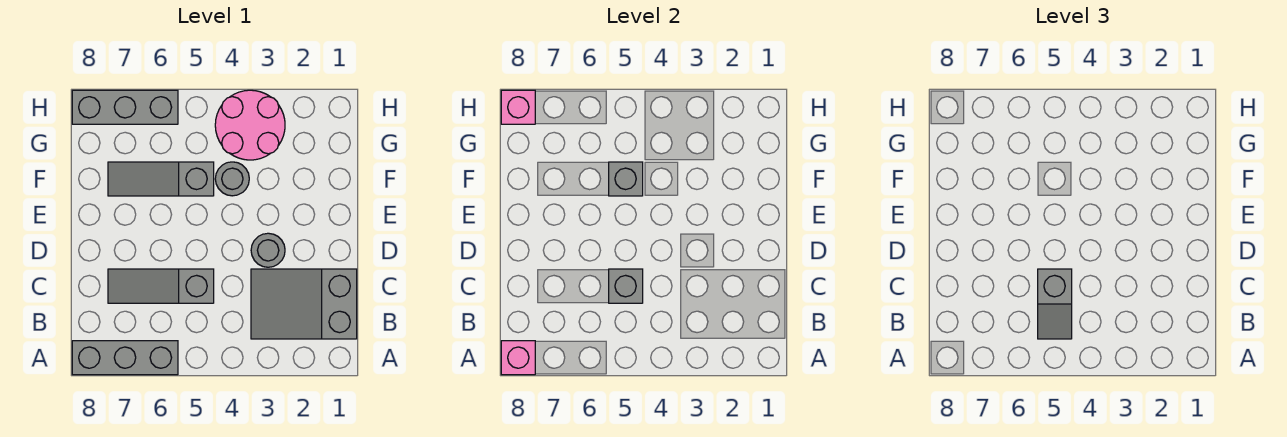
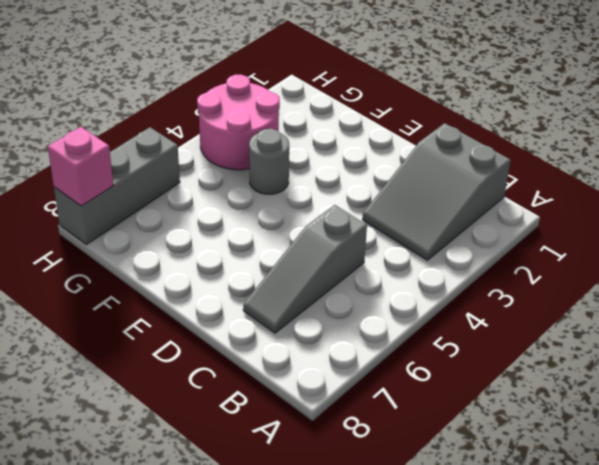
none -> grey brick A6:A8 level 1
none -> grey round brick D3 level 1
none -> grey slope F5:F7 level 1 top 5

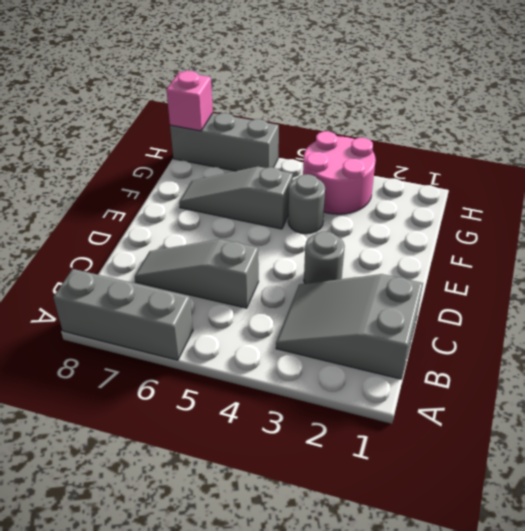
none -> pink brick A8 level 2
none -> grey brick C5 level 2
none -> grey brick F5 level 2

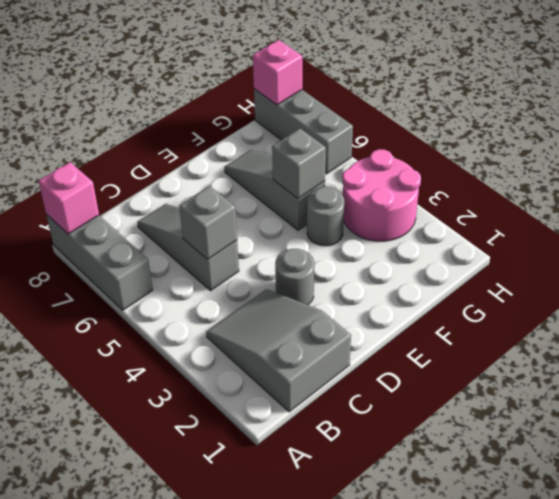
none -> grey slope B5:C5 level 3 top C

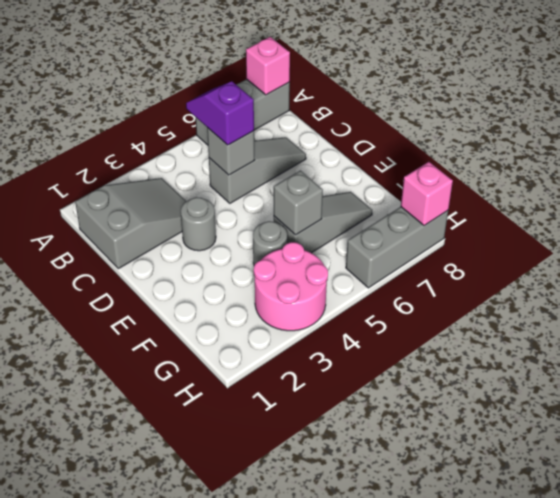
purple slope B5:C5 level 3 top C -> grey slope B5:C5 level 3 top C

